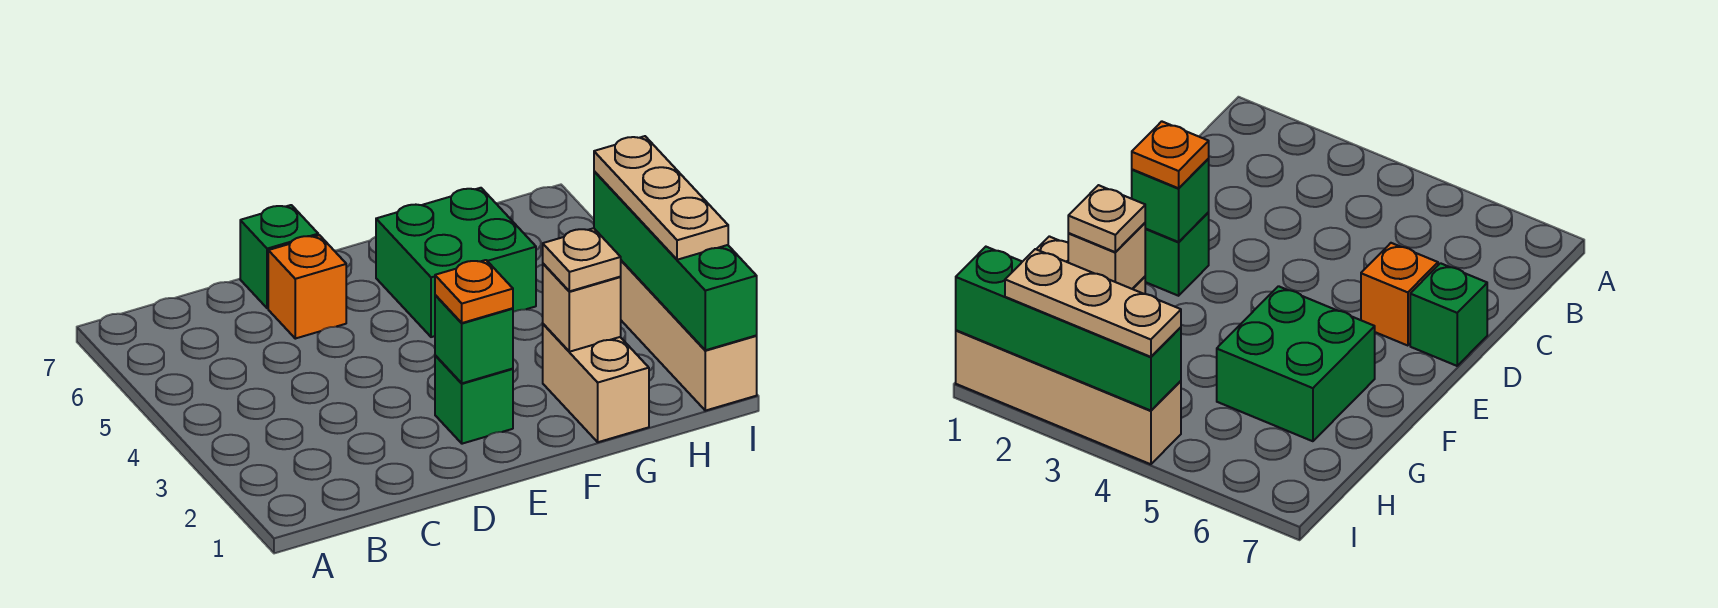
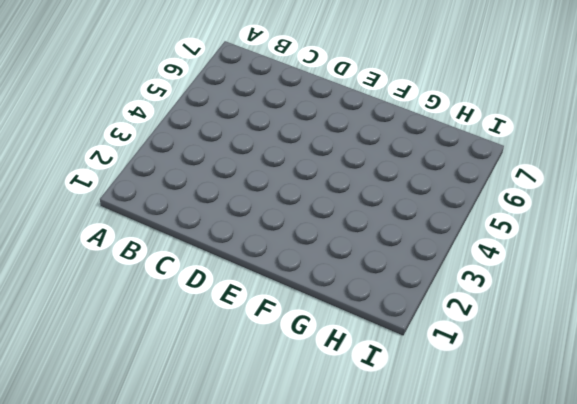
none -> orange brick D6 level 1
none -> green brick D7 level 1
none -> green brick E2 level 1

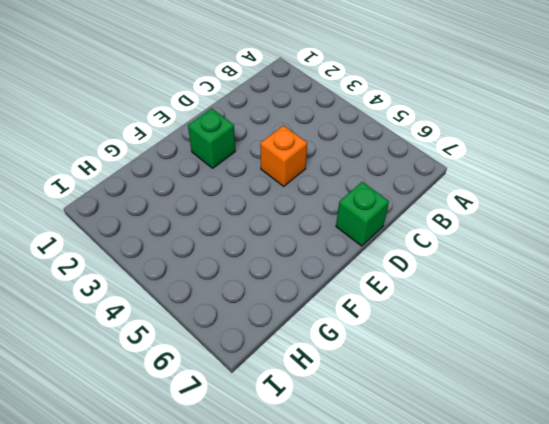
orange brick D4 level 1 -> orange brick D6 level 1
none -> green brick F5:G6 level 1
none -> tan brick G1:G2 level 1
none -> tan brick I1:I4 level 1

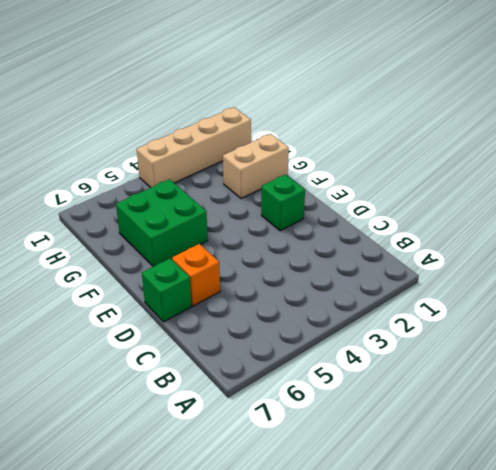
none -> green brick E2 level 2
none -> tan brick G2 level 2
none -> green brick I1:I4 level 2

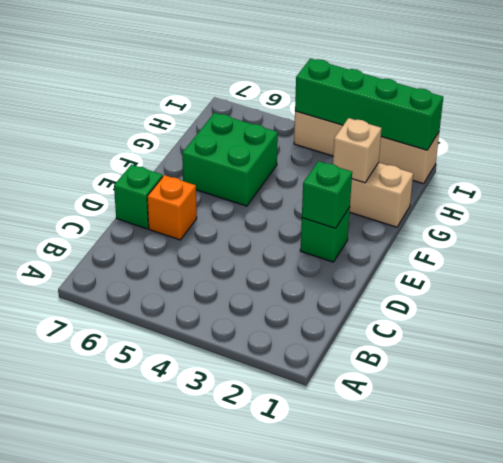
none -> orange plate E2 level 3
none -> tan plate G2 level 3
none -> tan plate I2:I4 level 3

